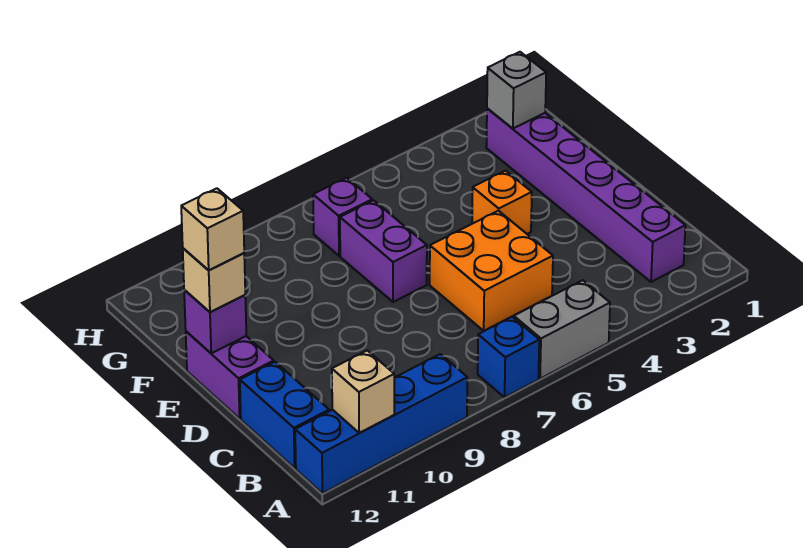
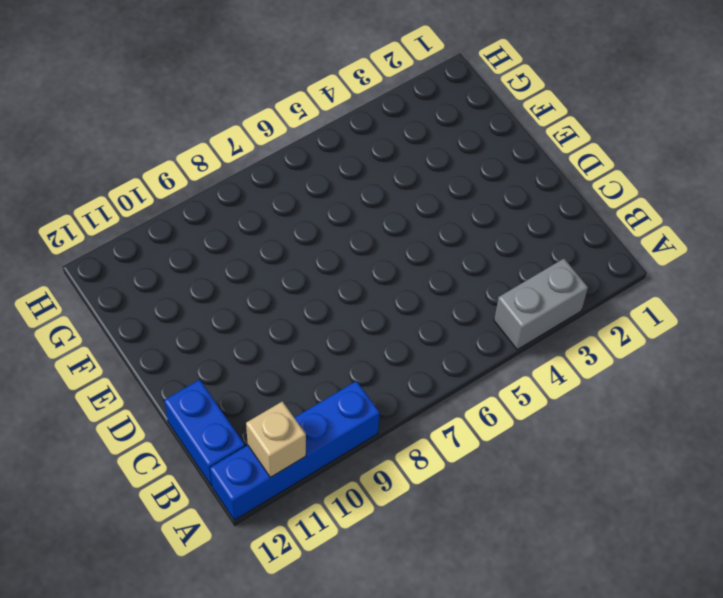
grey brick A3:A4 level 1 -> grey brick A5:A6 level 1
none -> blue brick A7 level 1
none -> purple brick B2:G2 level 1
none -> orange brick C5:D6 level 1

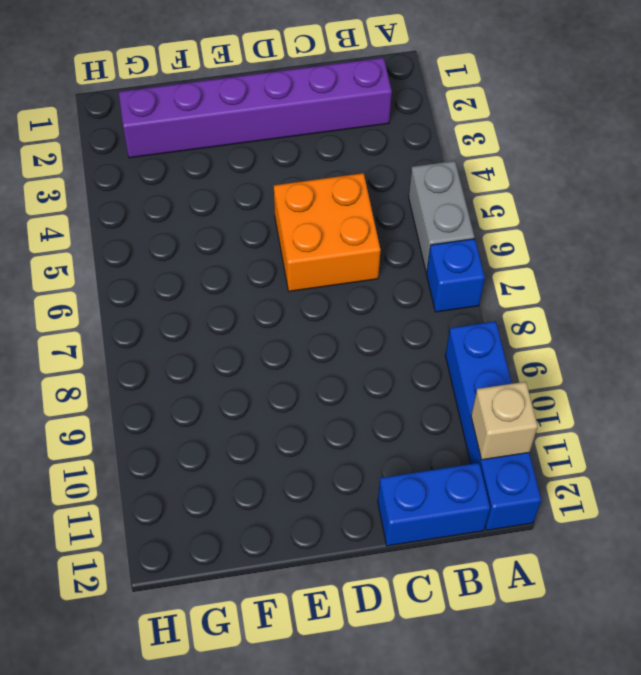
none -> purple brick D12:E12 level 1
none -> orange brick E4 level 1
none -> purple brick E7:F7 level 1

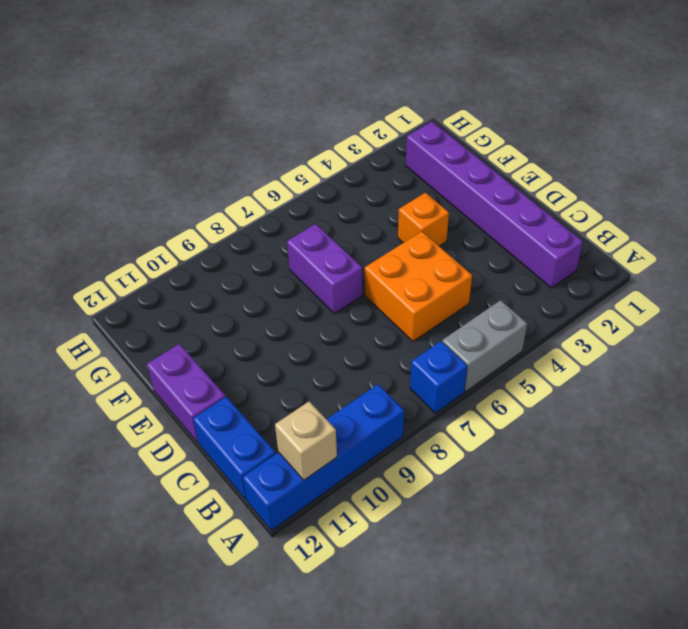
none -> purple brick G7 level 1
none -> purple brick E12 level 2
none -> grey brick G2 level 2

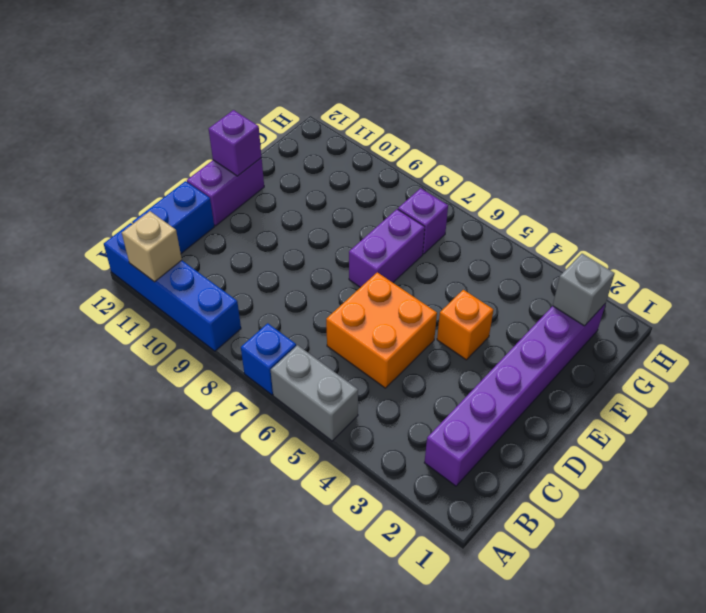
none -> tan brick E12 level 3
none -> tan brick E12 level 4

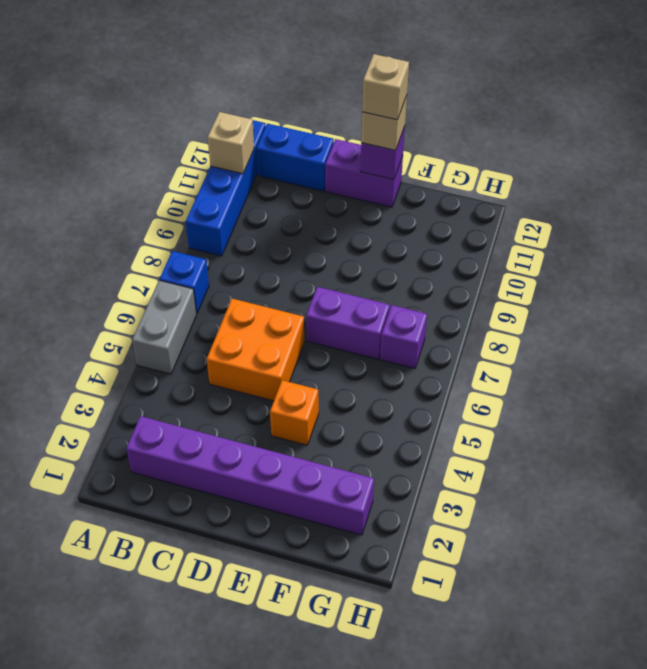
none -> grey brick G2 level 2

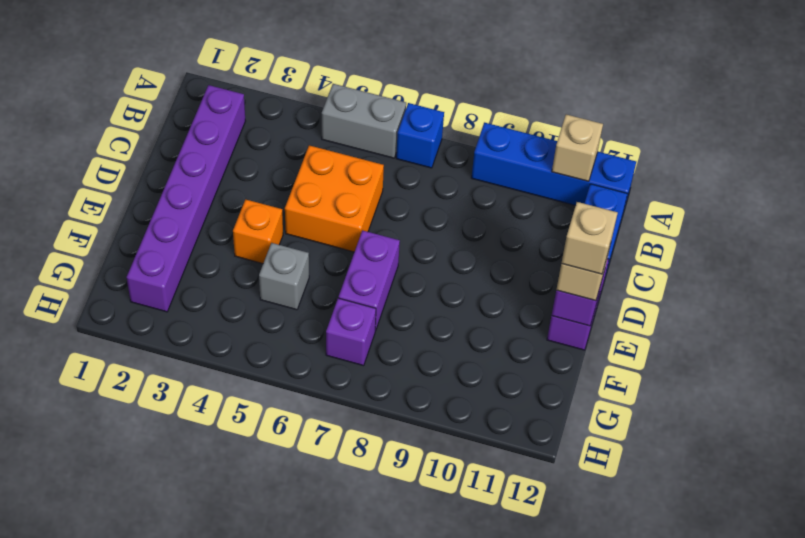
grey brick F5 level 1 -> grey brick G2 level 2

